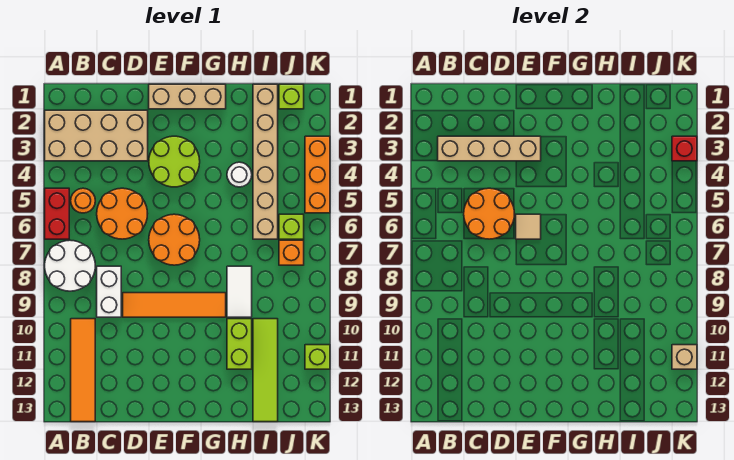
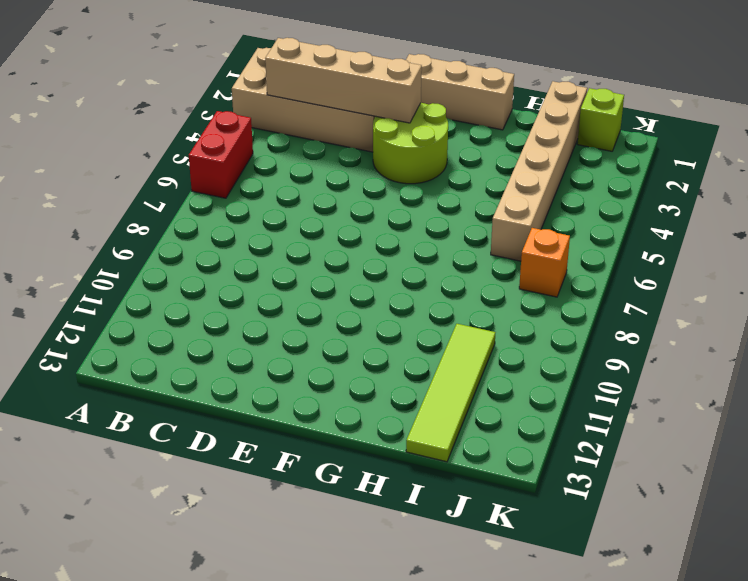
none -> white round brick A7:B8 level 1
none -> orange round brick B5 level 1
none -> orange tile B10:B13 level 1

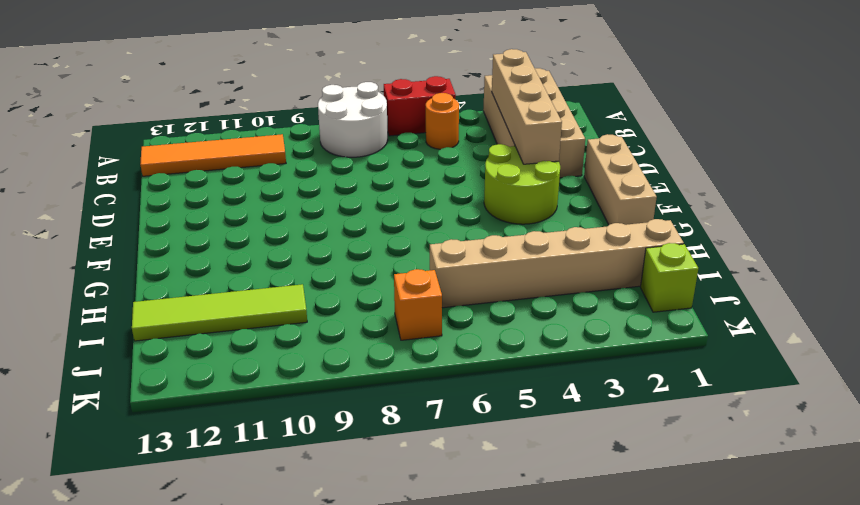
none -> orange round brick C5:D6 level 1
none -> white brick C8:C9 level 1
none -> orange tile D9:G9 level 1

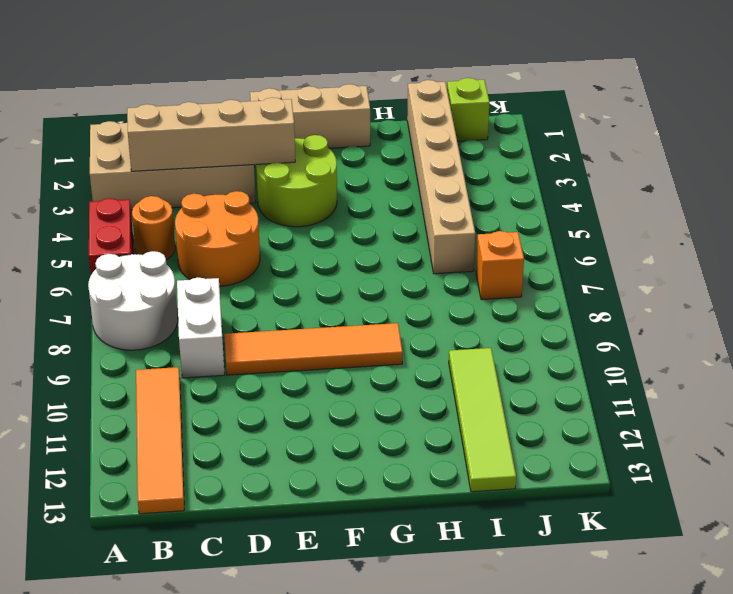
none -> orange round brick E6:F7 level 1
none -> white round brick H4 level 1
none -> white tile H8:H9 level 1

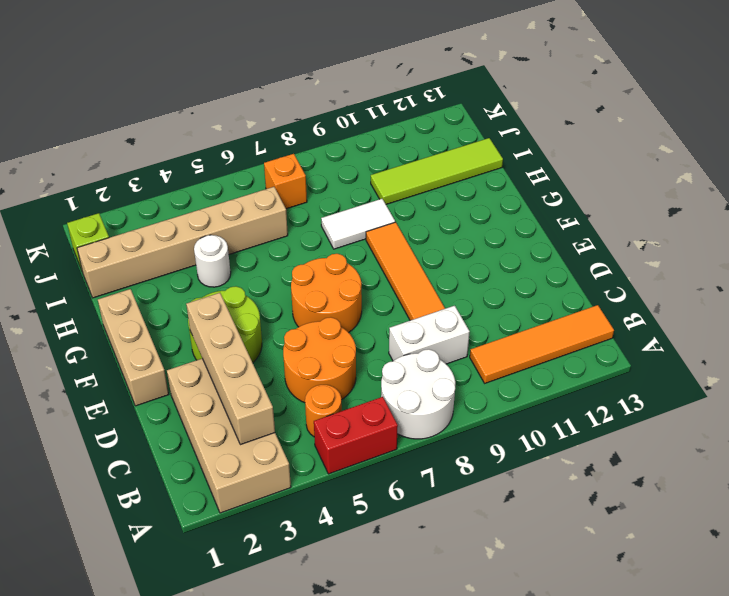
none -> lime brick H10:H11 level 1
none -> lime brick J6 level 1
none -> orange brick K3:K5 level 1

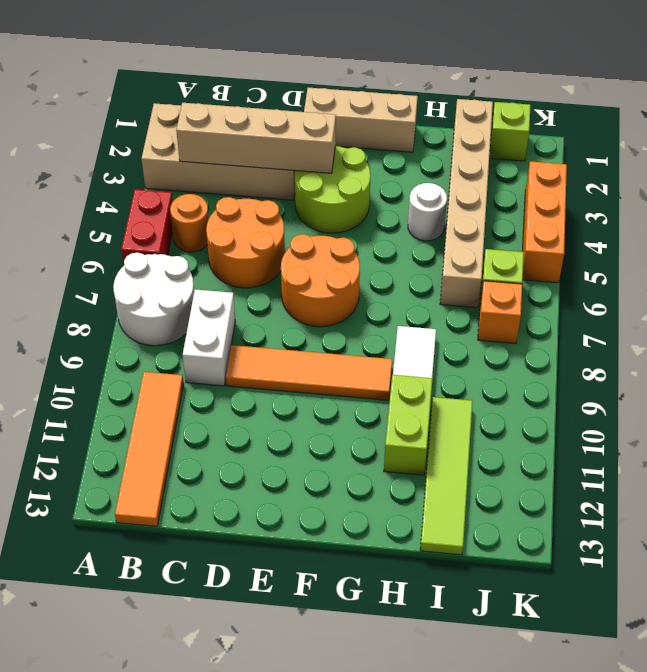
none -> lime brick K11 level 1
none -> orange round brick C5:D6 level 2
none -> tan tile E6 level 2

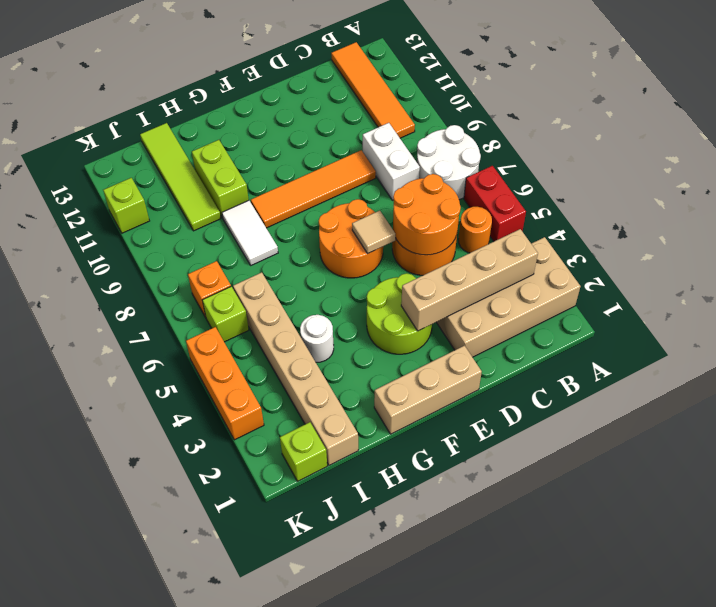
none -> red brick K3 level 2
none -> tan brick K11 level 2

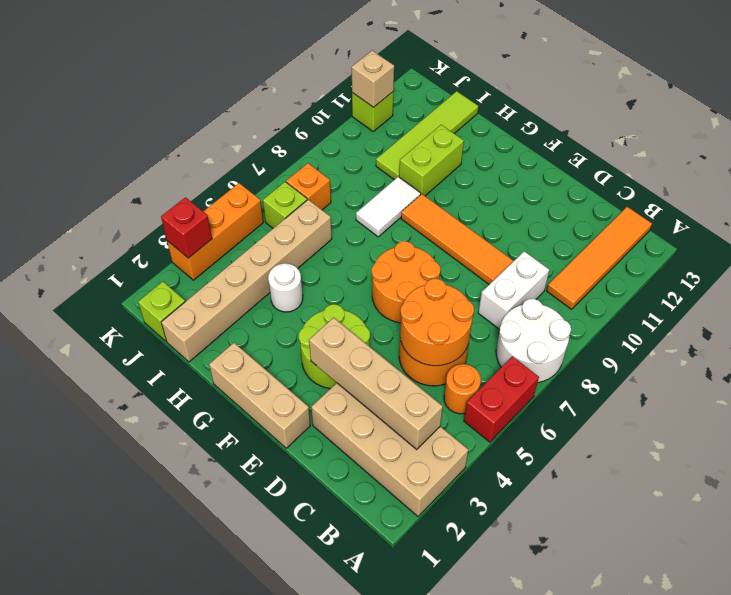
none -> tan tile E6 level 2

